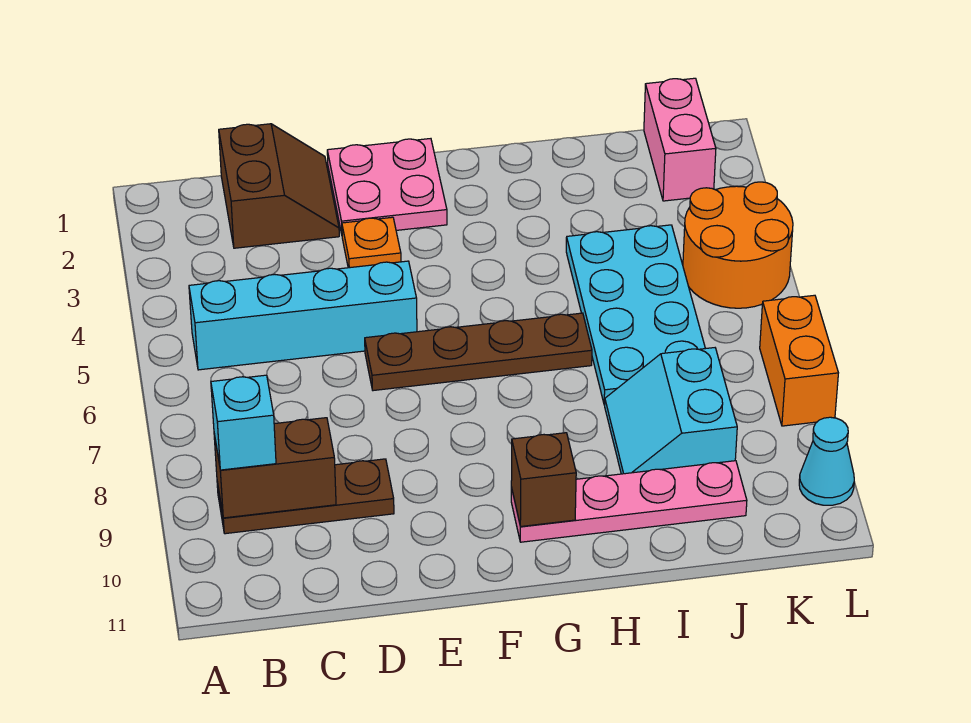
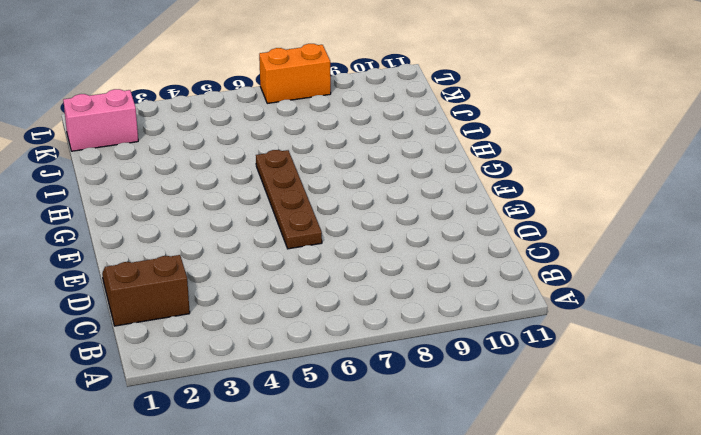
none -> cyan brick B5:E5 level 1
none -> brown plate B9:D9 level 1
none -> pink plate E1:F2 level 1

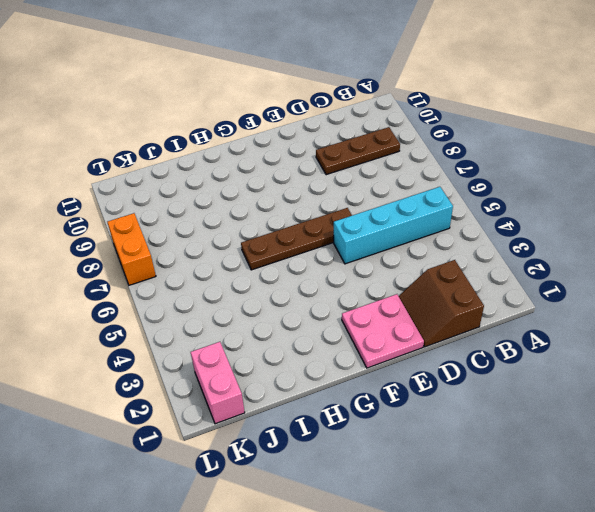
none -> orange plate E3 level 1
none -> pink plate G10:J10 level 1
none -> cyan plate I4:J7 level 1

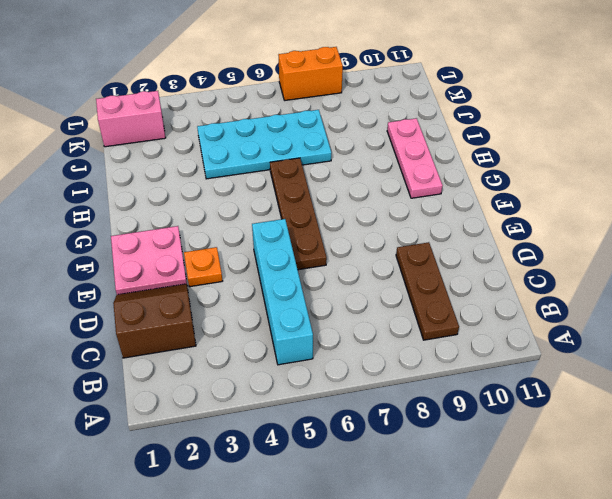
pink plate G10:I10 level 1 -> pink plate G10:J10 level 1
none -> cyan slope I8:J9 level 1 top J
none -> orange round brick K4:L5 level 1
none -> cyan cone L10 level 1

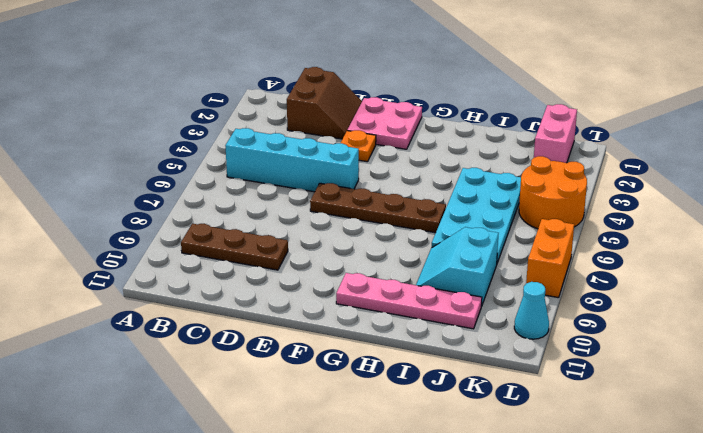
none -> brown brick B9:C9 level 2
none -> brown brick G10 level 2
none -> cyan brick B9 level 3

